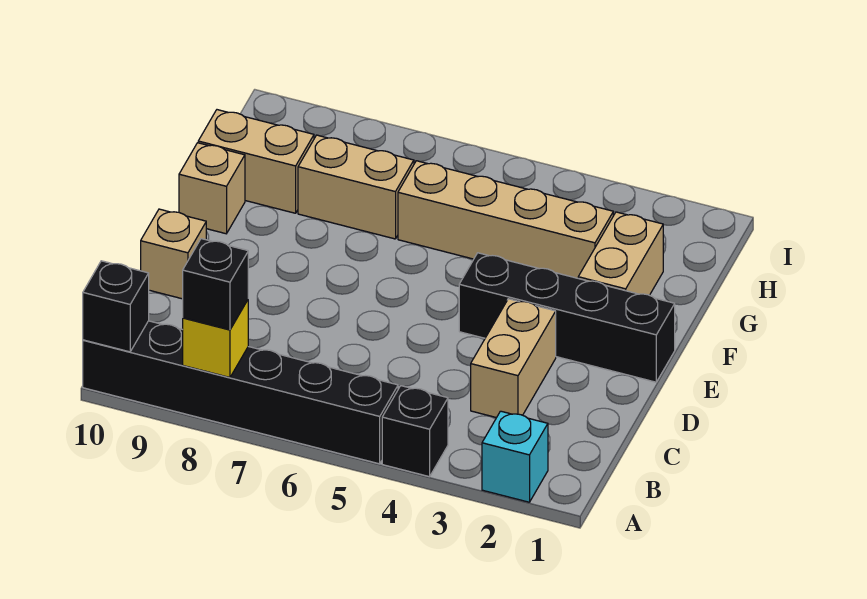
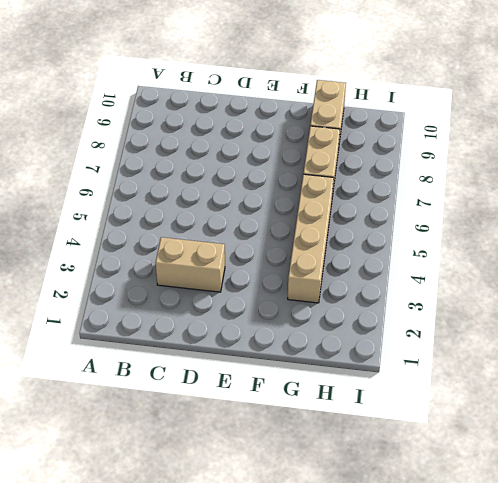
none -> cyan brick A2 level 1
none -> black brick A4 level 1
none -> black brick A5:A10 level 1

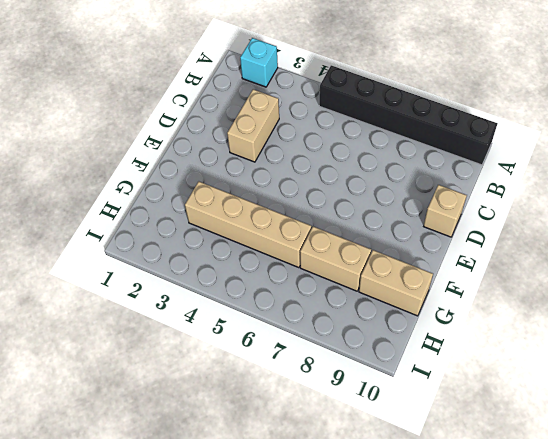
none -> black brick A4 level 1
none -> black brick E1:E4 level 1
none -> tan brick F2:G2 level 1

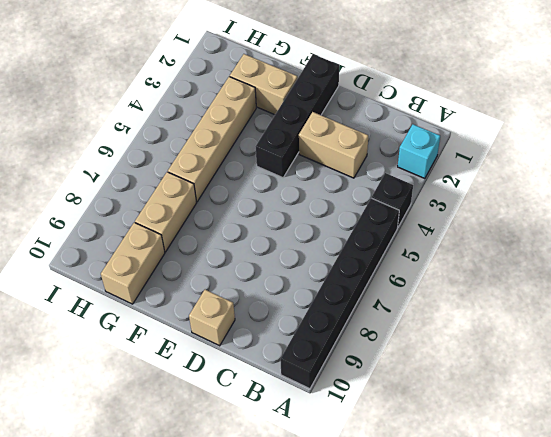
none -> tan brick F10 level 1
none -> yellow brick A8 level 2
none -> black brick A10 level 2

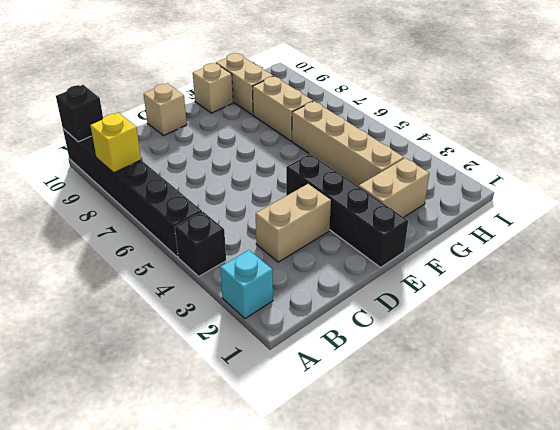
none -> black brick A8 level 3

